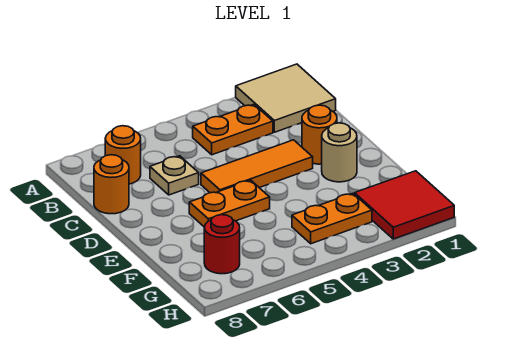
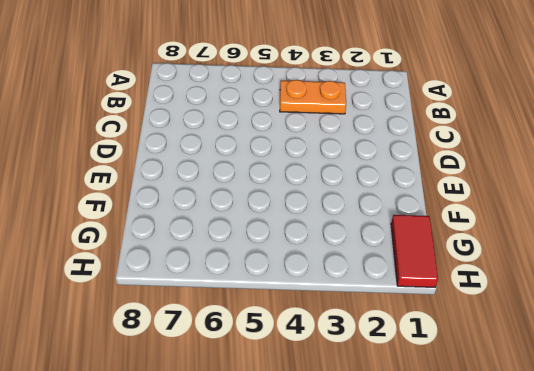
red tile G1:H1 level 1 -> red tile G1:H2 level 1
none -> tan tile A1:B2 level 1
none -> orange round brick B7 level 1
none -> tan plate C6 level 1

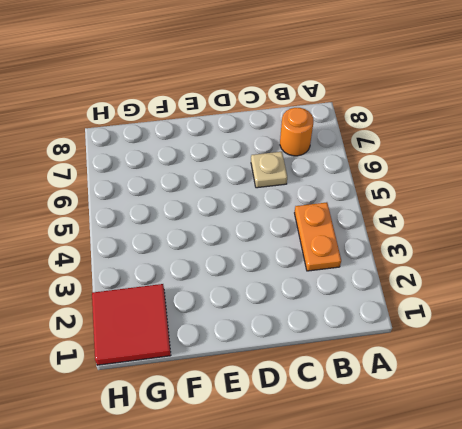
none -> tan tile A1:B2 level 1
none -> orange round brick C8 level 1
none -> orange round brick D2 level 1

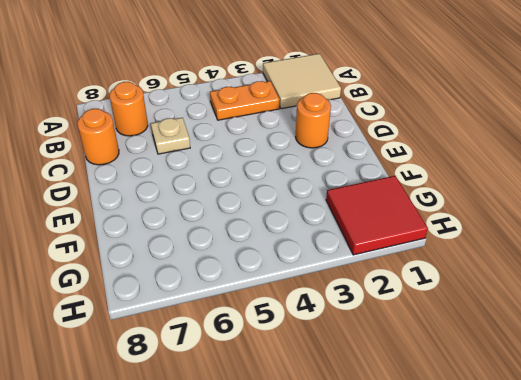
none -> orange tile D3:D5 level 1
none -> tan round brick E2 level 1
none -> orange plate E5:E6 level 1

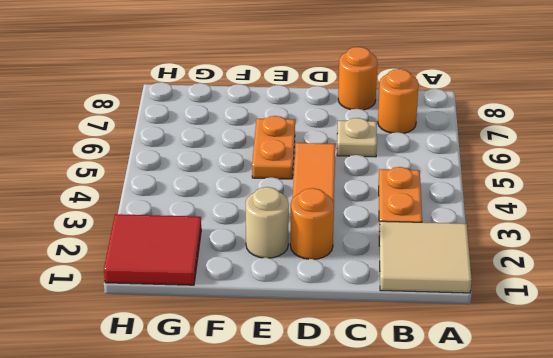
none -> orange plate G3:G4 level 1
none -> red round brick G7 level 1

